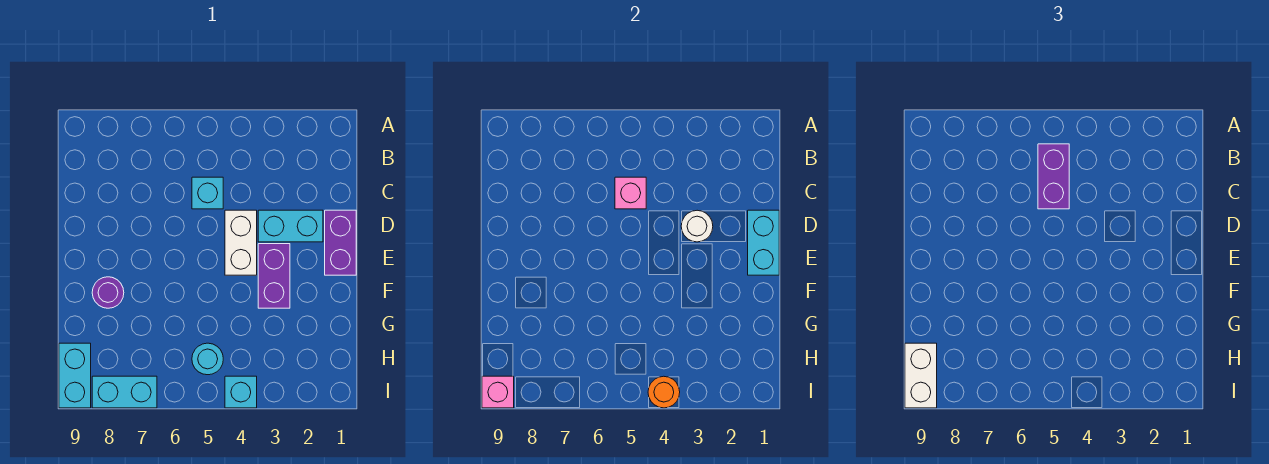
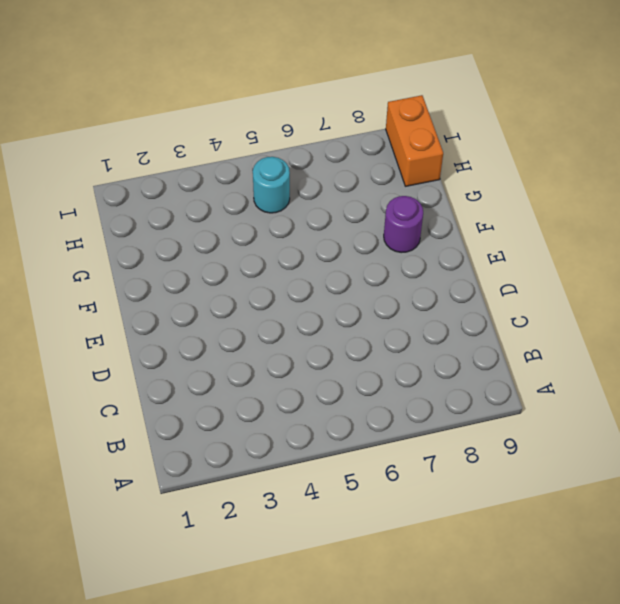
orange brick H9:I9 level 1 -> cyan brick H9:I9 level 1
none -> cyan brick C5 level 1
none -> purple brick D1:E1 level 1
none -> cyan brick D2:D3 level 1

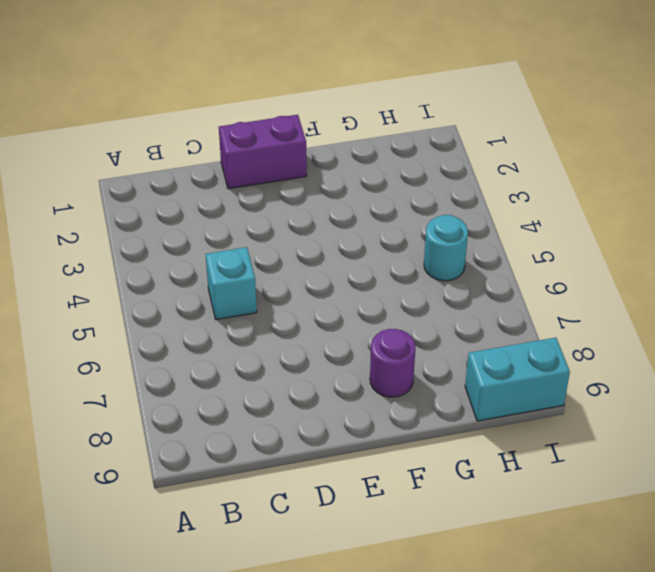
none -> cyan brick D2:D3 level 1
none -> white brick D4:E4 level 1
none -> purple brick E3:F3 level 1

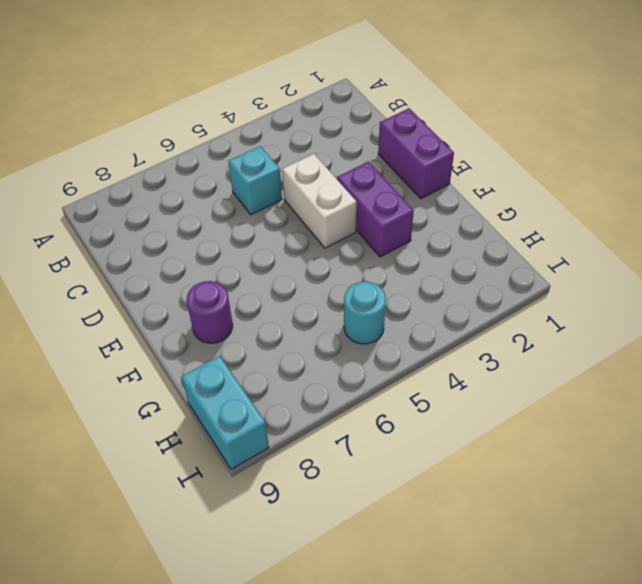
none -> cyan brick D2:D3 level 1
none -> cyan brick I4 level 1
none -> cyan brick I7:I8 level 1

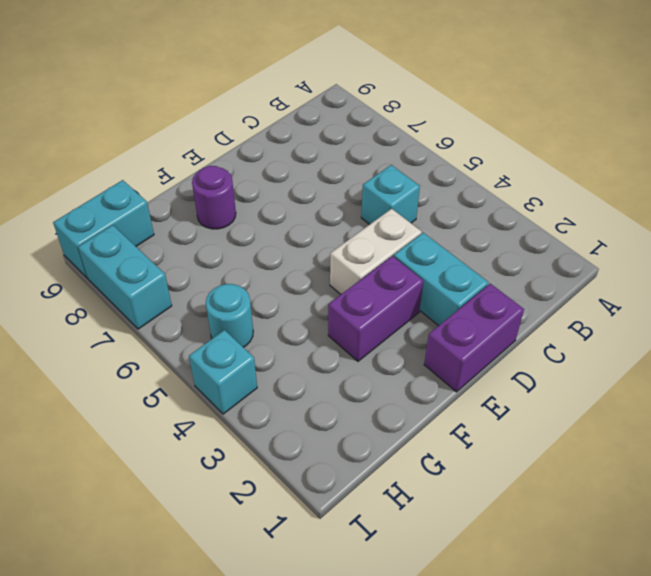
none -> pink brick C5 level 2
none -> cyan brick D1:E1 level 2
none -> white round brick D3 level 2

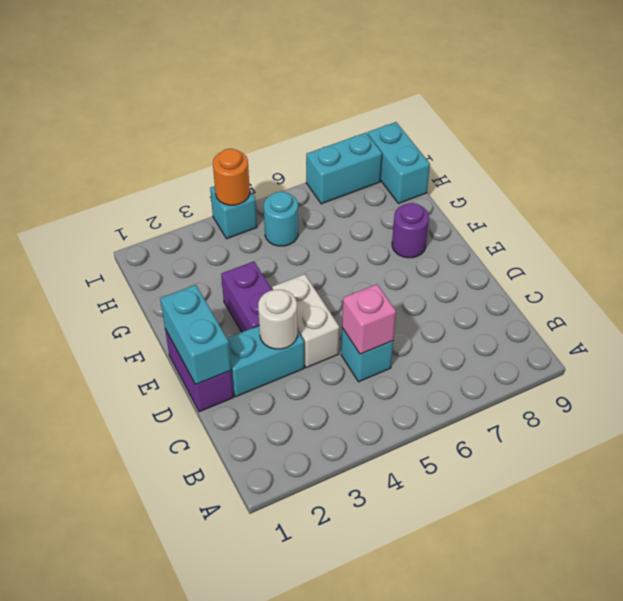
none -> pink brick I9 level 2
none -> purple brick B5:C5 level 3
none -> white brick H9:I9 level 3

